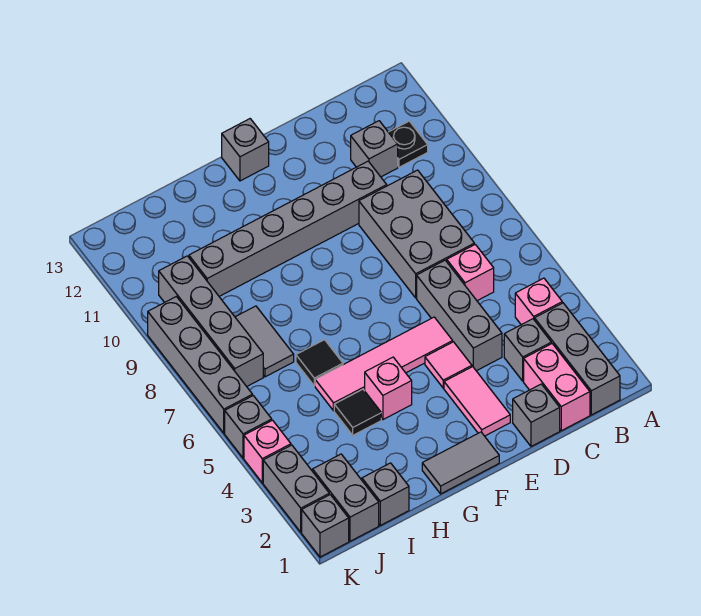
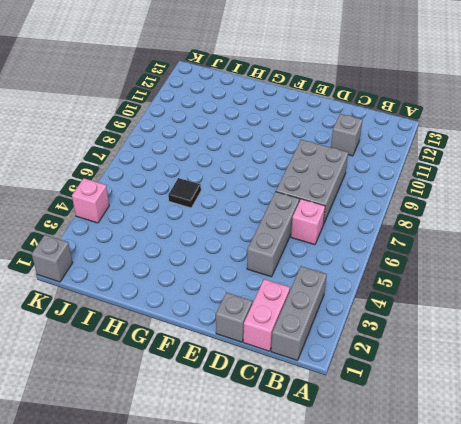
none -> pink brick B4 level 1
none -> black plate B11 level 1
none -> grey brick C3 level 1

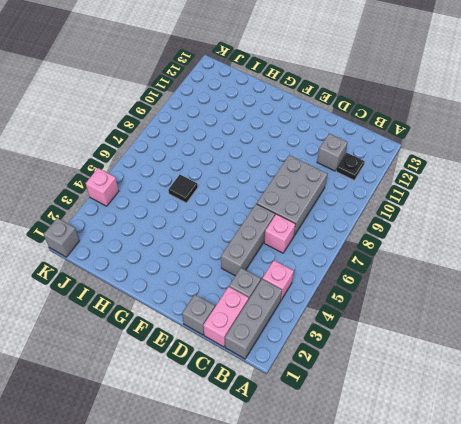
none -> grey brick D10:I10 level 1
none -> pink tile E2:E3 level 1
none -> pink tile E4 level 1

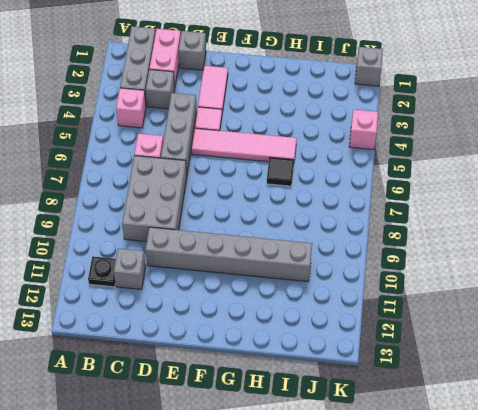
none -> grey tile F1:G1 level 1
none -> grey brick F13 level 1
none -> pink brick G4 level 1

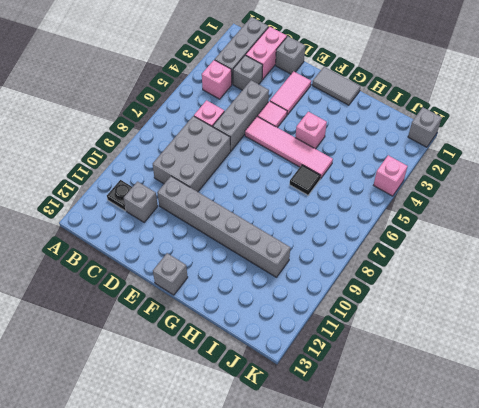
none -> black tile H4 level 1
none -> grey brick I1 level 1
none -> grey tile I7:I8 level 1

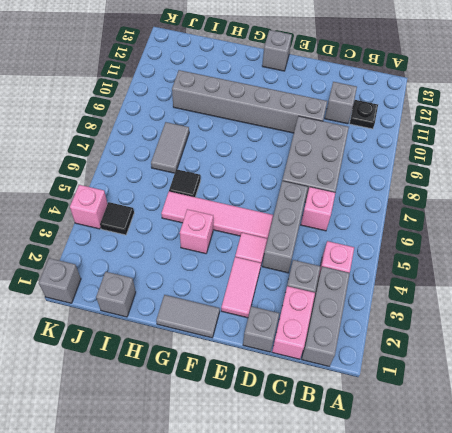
black tile J4 level 1 -> black tile H4 level 1
none -> grey brick J1:J2 level 1
none -> grey brick J7:J10 level 1
none -> grey brick K2:K3 level 1

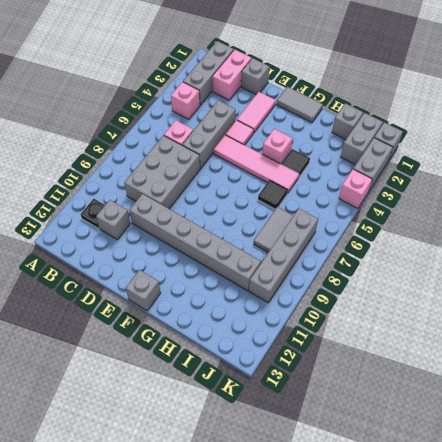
none -> grey brick C3 level 1
none -> grey brick K5 level 1
none -> grey brick K6:K9 level 1

